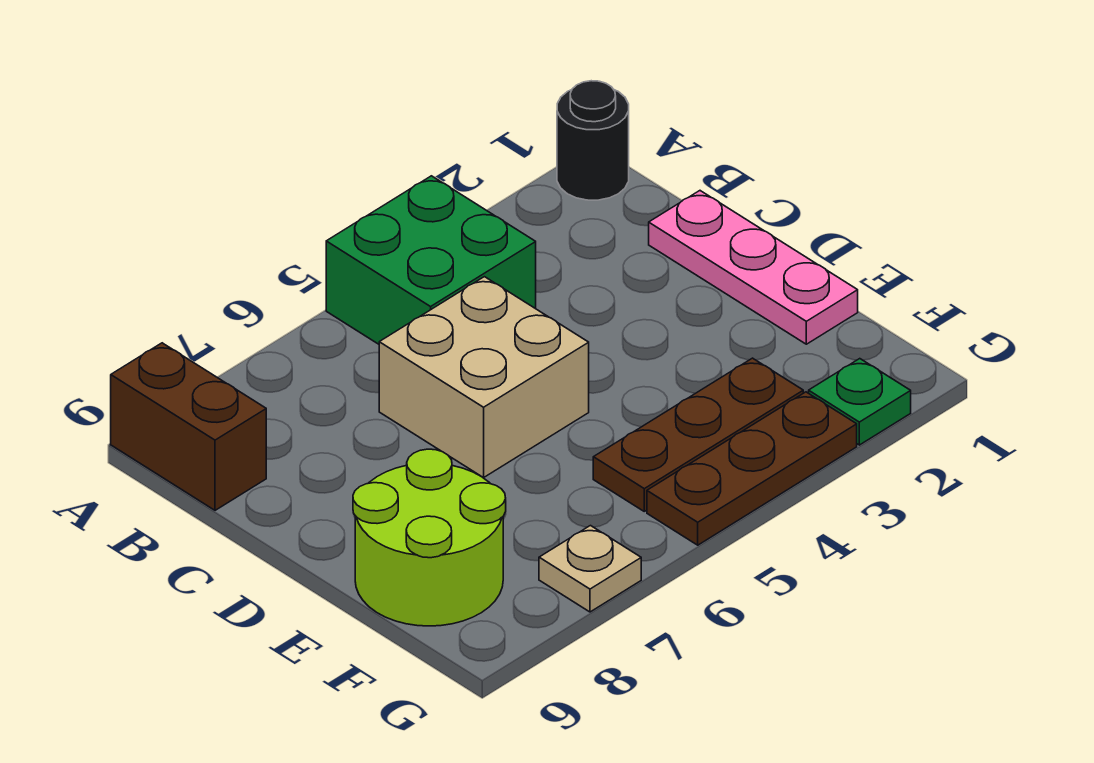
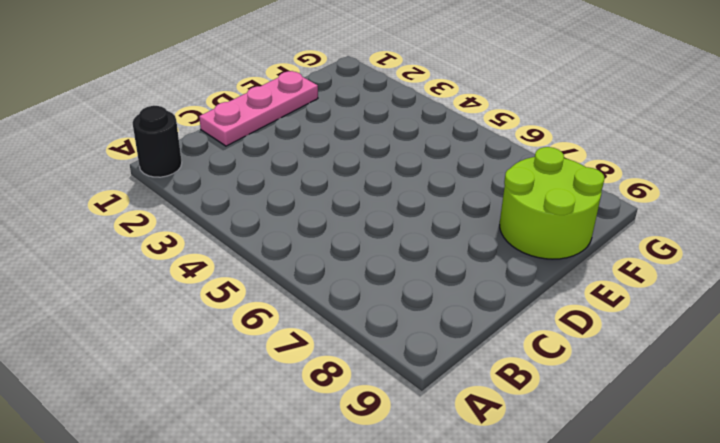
none -> green brick A4:B5 level 1
none -> brown brick A9:B9 level 1

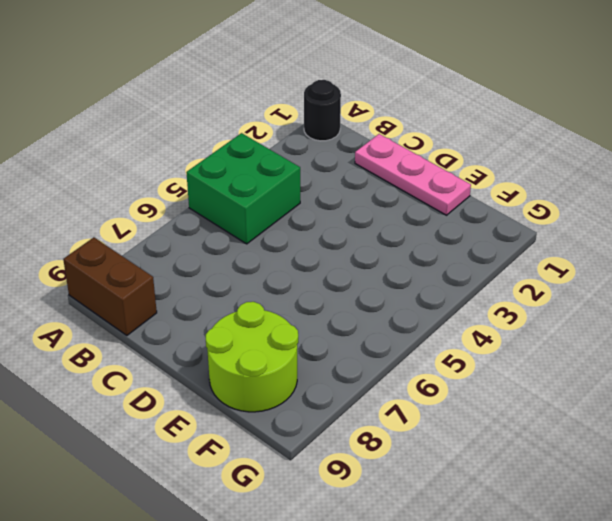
none -> tan brick C5:D6 level 1
none -> brown plate F3:F5 level 1

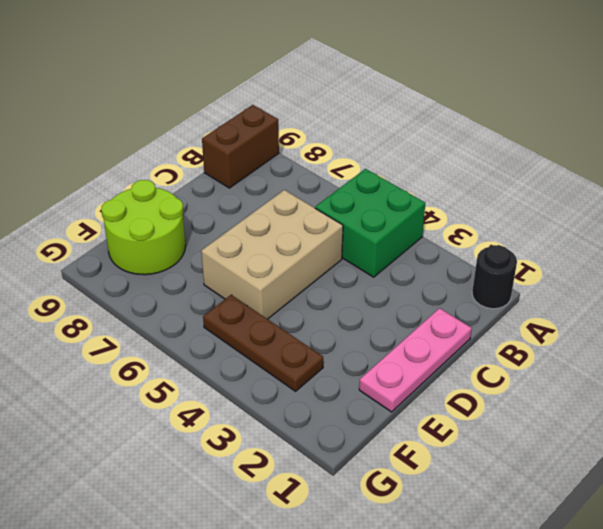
tan brick C5:E6 level 1 -> tan brick C5:D6 level 1
none -> green plate G2 level 1
none -> brown plate G3:G5 level 1

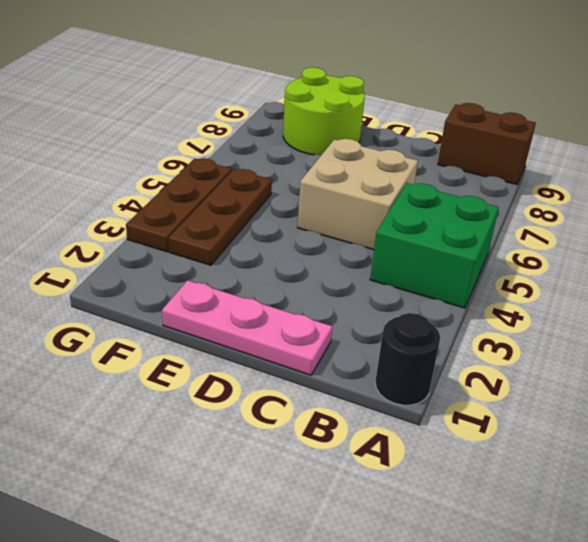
none -> green plate G2 level 1
none -> tan plate G7 level 1

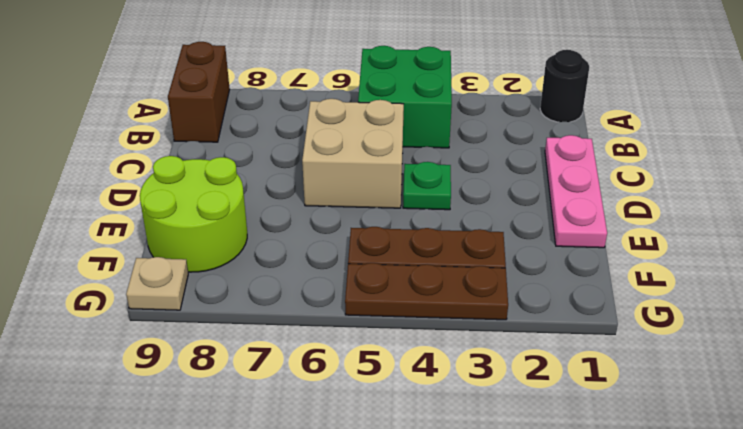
green plate D4 level 1 -> green plate G2 level 1
tan plate G9 level 1 -> tan plate G7 level 1

